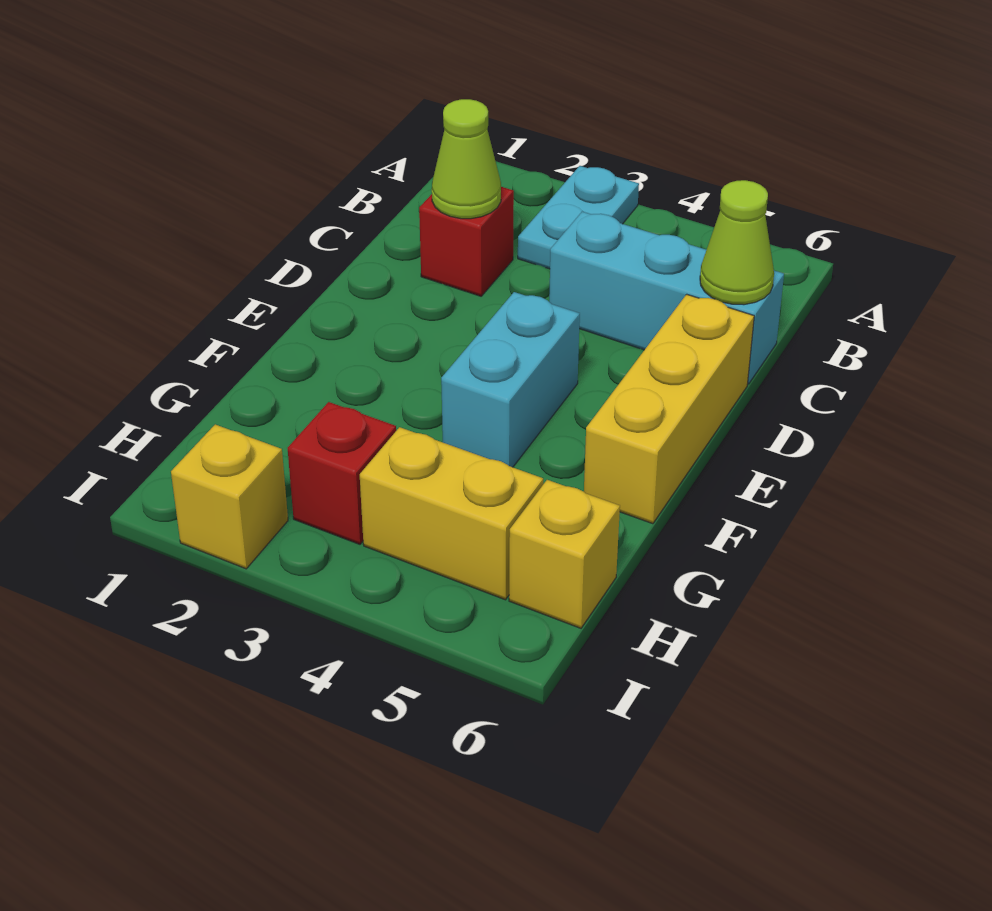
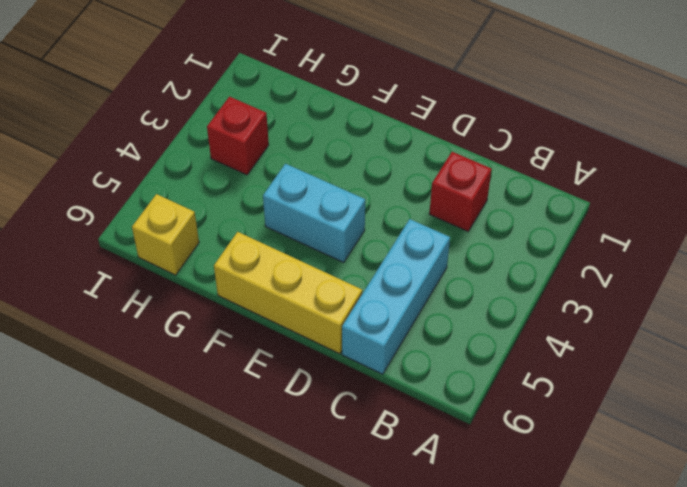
none -> cyan plate A3:B3 level 1
none -> yellow brick H4:H5 level 1

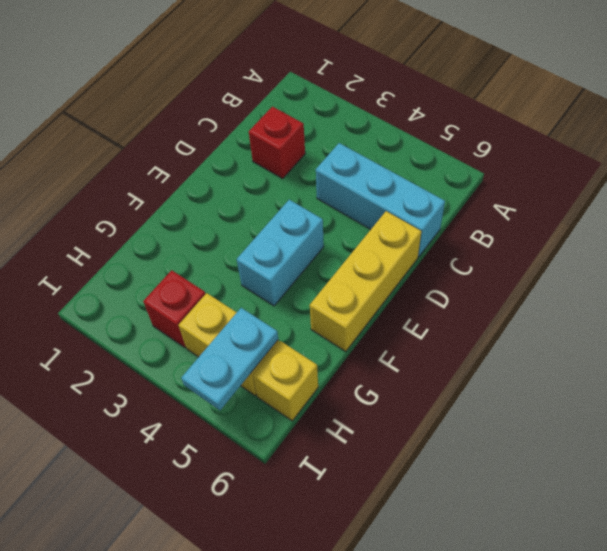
cyan plate H5:I5 level 2 -> cyan plate A3:B3 level 1
none -> yellow brick I2 level 1
none -> lime cone C2 level 2

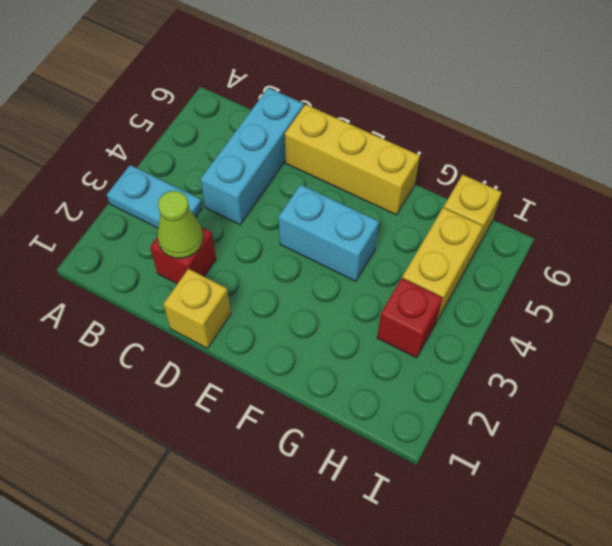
yellow brick D1 level 1 -> yellow brick I2 level 1
none -> lime cone C6 level 2

